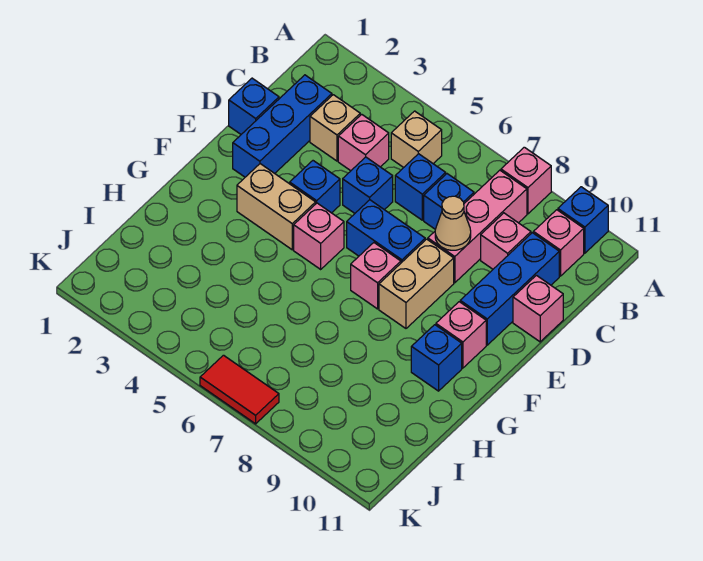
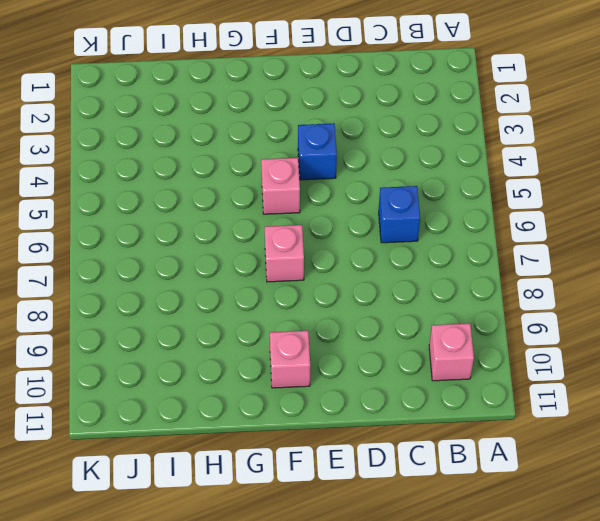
none -> pink brick A8 level 1
none -> blue brick A10 level 1
none -> tan brick B5 level 1

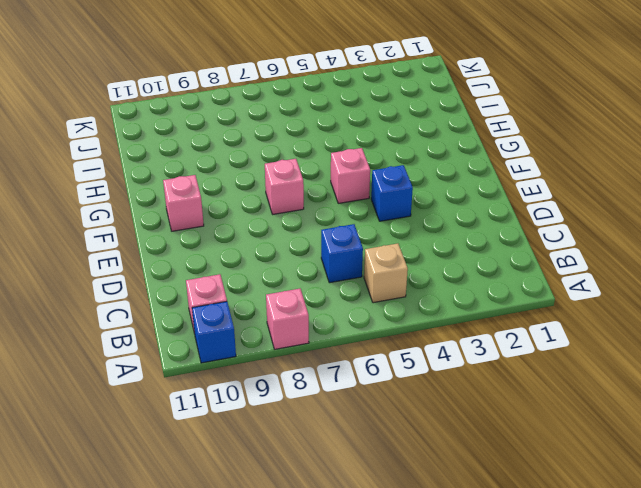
none -> pink brick B8:D8 level 1
none -> blue brick C2:E2 level 1
none -> tan brick C3 level 1

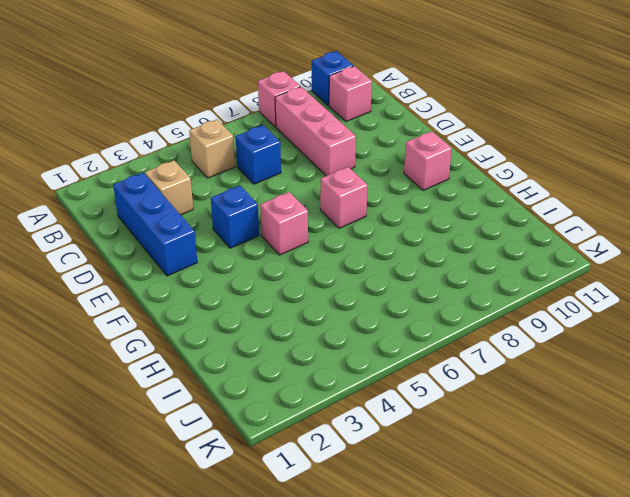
none -> pink brick C4 level 1
none -> blue brick C7 level 1
none -> pink brick C9 level 1

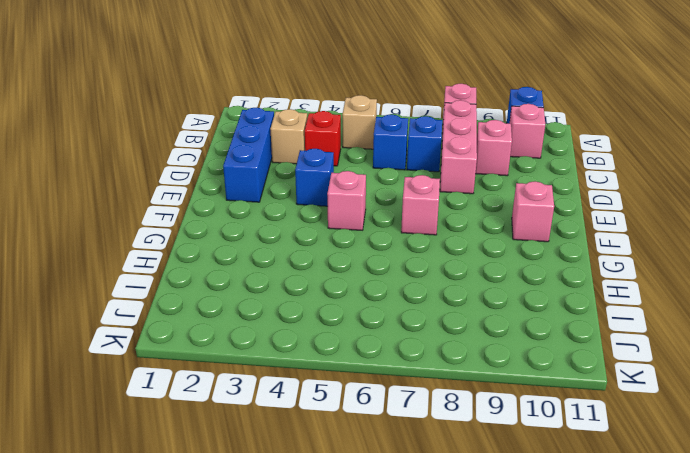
red brick C4 level 1 -> pink brick C4 level 1
none -> blue brick C10:E10 level 1
none -> blue brick D1 level 1
none -> blue brick D5 level 1

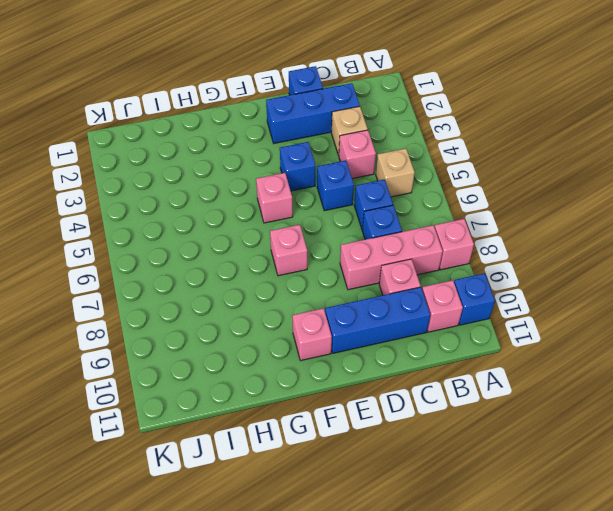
none -> pink brick D11 level 1
none -> blue brick E6:E7 level 1
none -> tan brick E8:F8 level 1

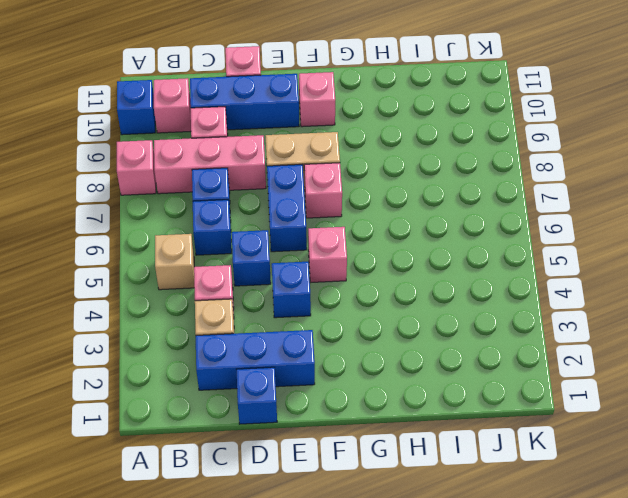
none -> tan brick F3:F4 level 1
none -> blue brick G10 level 1
none -> red tile K6:K7 level 1

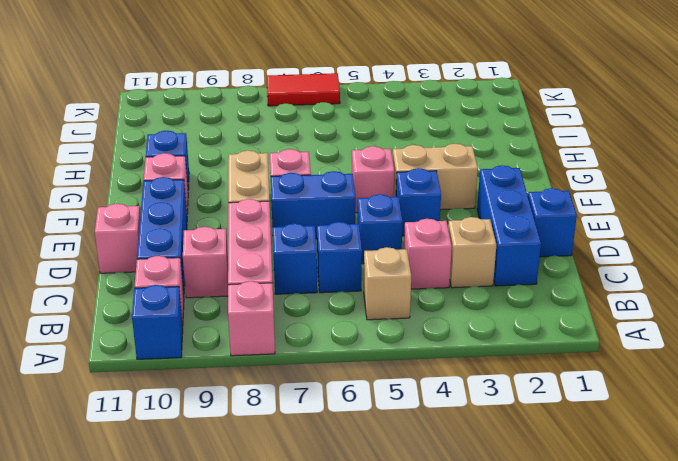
none -> tan cone D8 level 2

